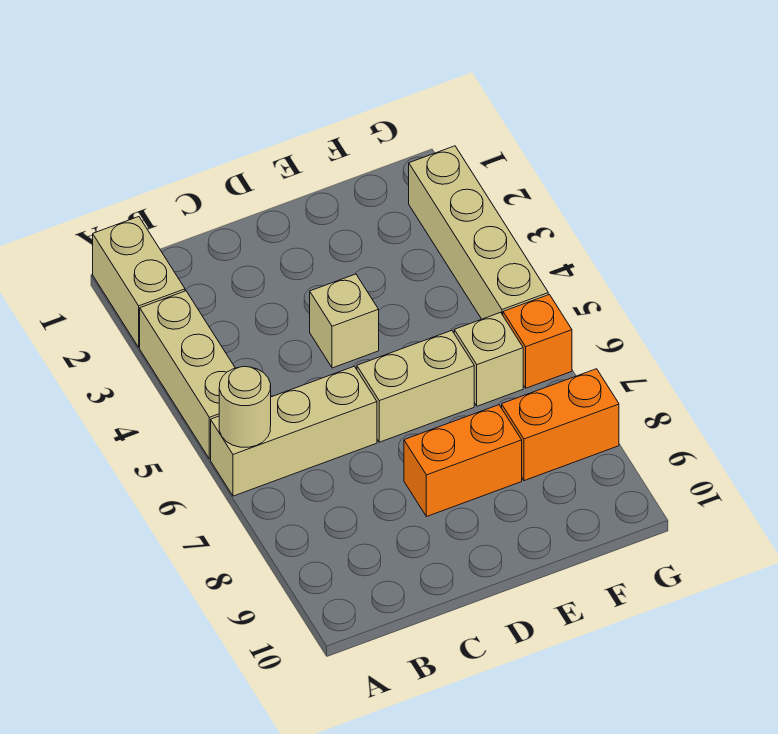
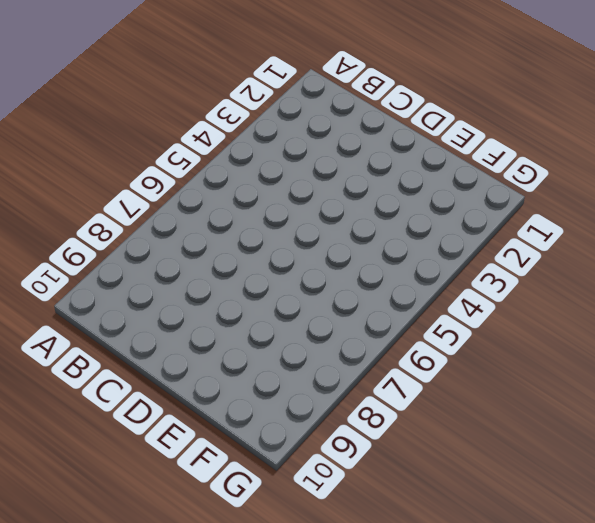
none -> tan brick A1:A2 level 1
none -> tan brick A3:A5 level 1

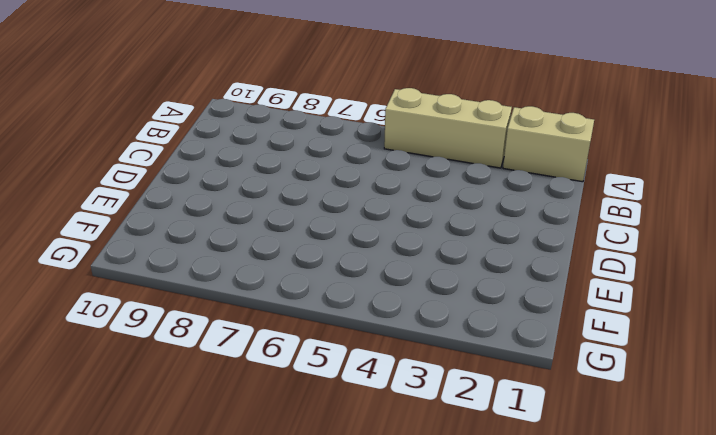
none -> tan brick A6:C6 level 1
none -> tan brick D4 level 1

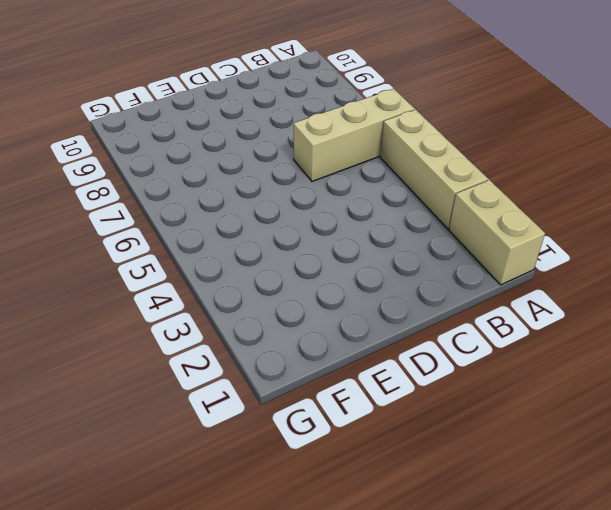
none -> tan brick D4 level 1
none -> tan brick D6:E6 level 1

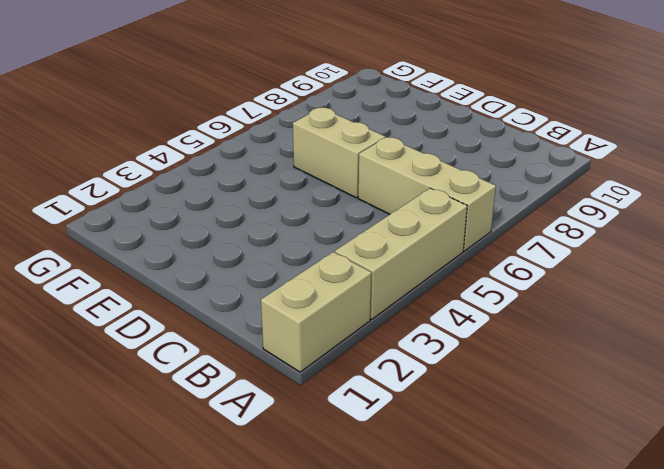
none -> tan brick D4 level 1
none -> orange brick D8:E8 level 1

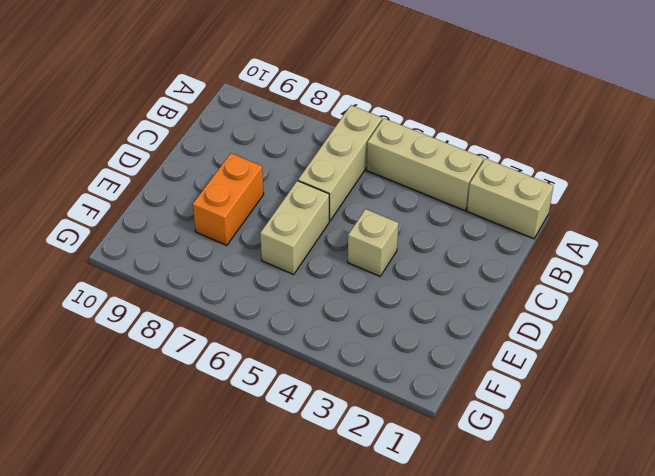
none -> tan brick F6 level 1
none -> orange brick F8:G8 level 1

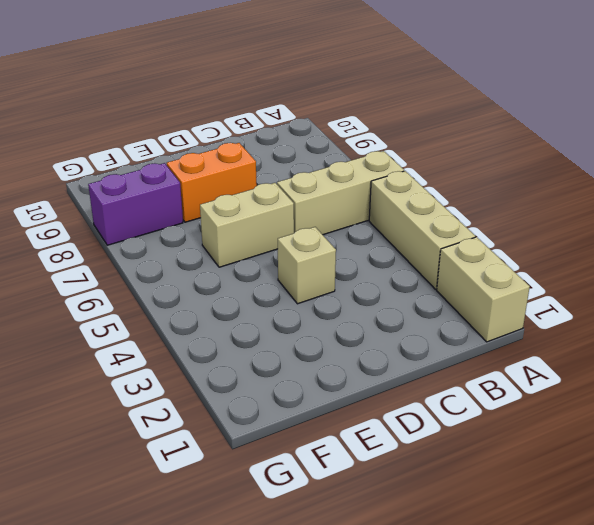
purple brick F8:G8 level 1 -> orange brick F8:G8 level 1
none -> tan brick F6 level 1
none -> tan brick G2:G5 level 1

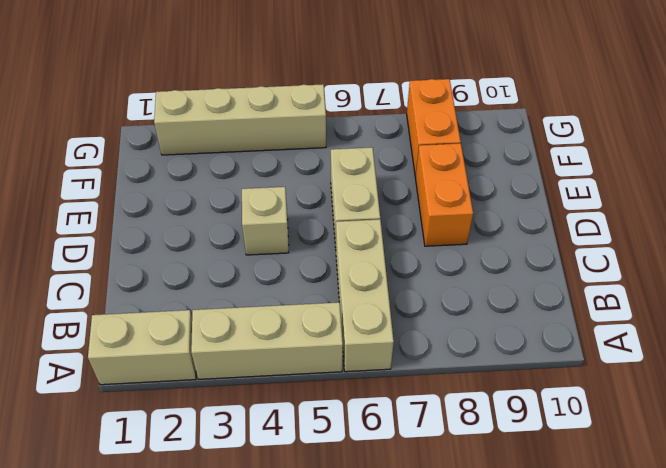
none -> tan brick F6 level 1
none -> orange brick G6 level 1

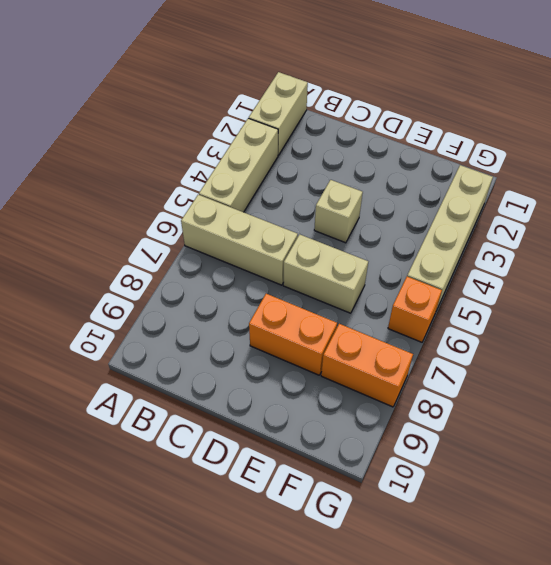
none -> tan brick F6 level 1
none -> tan round brick A6 level 2

